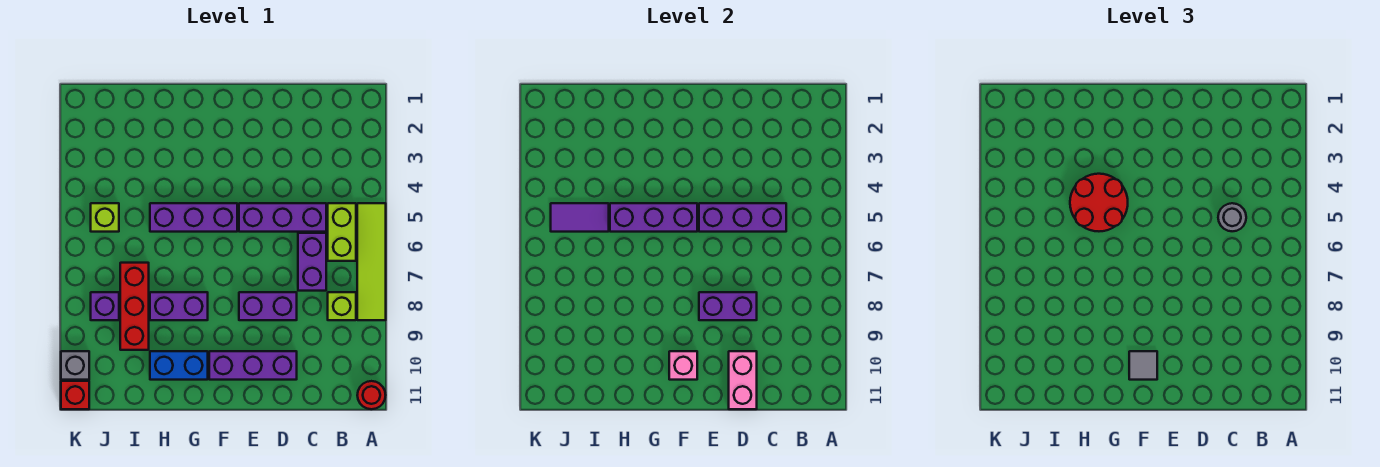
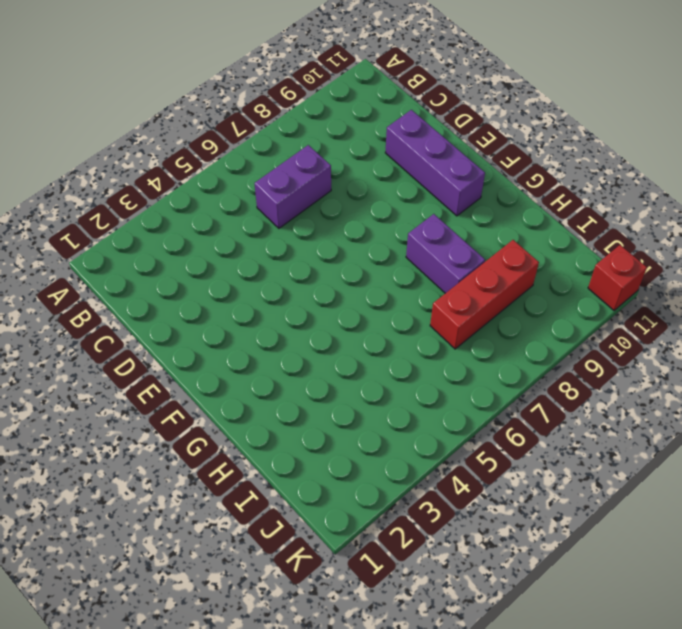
none -> lime tile A5:A8 level 1
none -> red round brick A11 level 1
none -> lime brick B5:B6 level 1

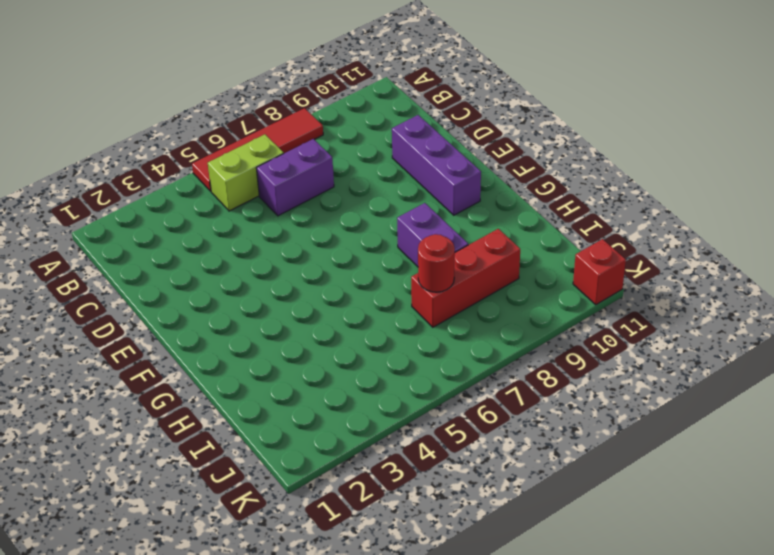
red tile A5:A8 level 1 -> lime tile A5:A8 level 1
red round brick I7 level 2 -> red round brick A11 level 1
none -> lime brick B8 level 1
none -> purple brick C5:E5 level 1
none -> purple brick D8:E8 level 1

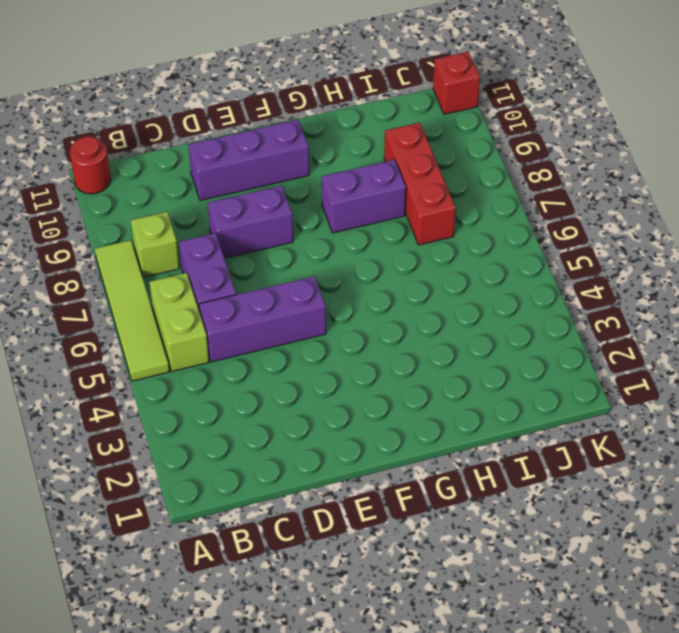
none -> purple brick F5:H5 level 1
none -> blue brick G10:H10 level 1
none -> lime brick J5 level 1

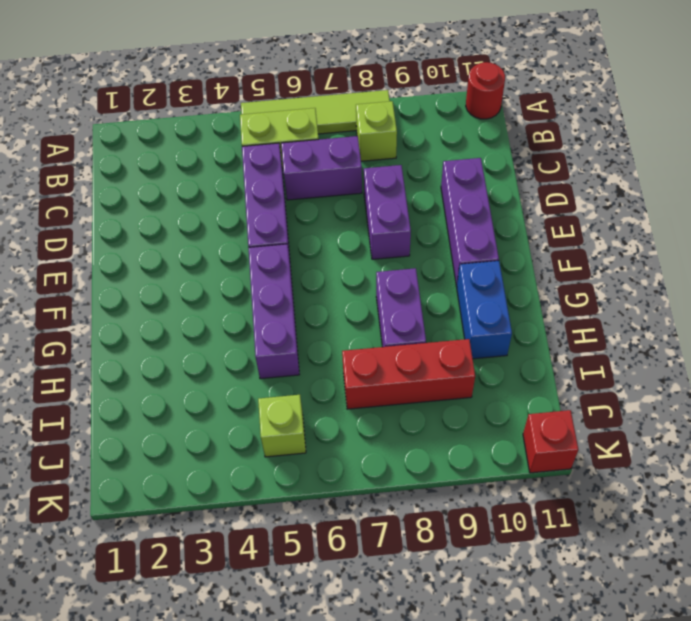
none -> purple brick J8 level 1
none -> grey brick K10 level 1
none -> purple brick C5:E5 level 2

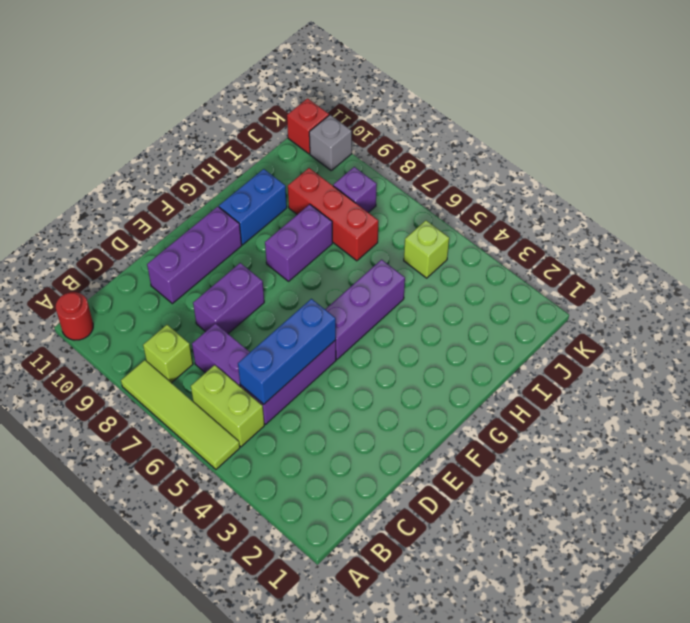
blue brick C5:E5 level 2 -> purple brick C5:E5 level 2
none -> purple brick D8:E8 level 2
none -> pink brick D10:D11 level 2
none -> purple brick F5:H5 level 2

